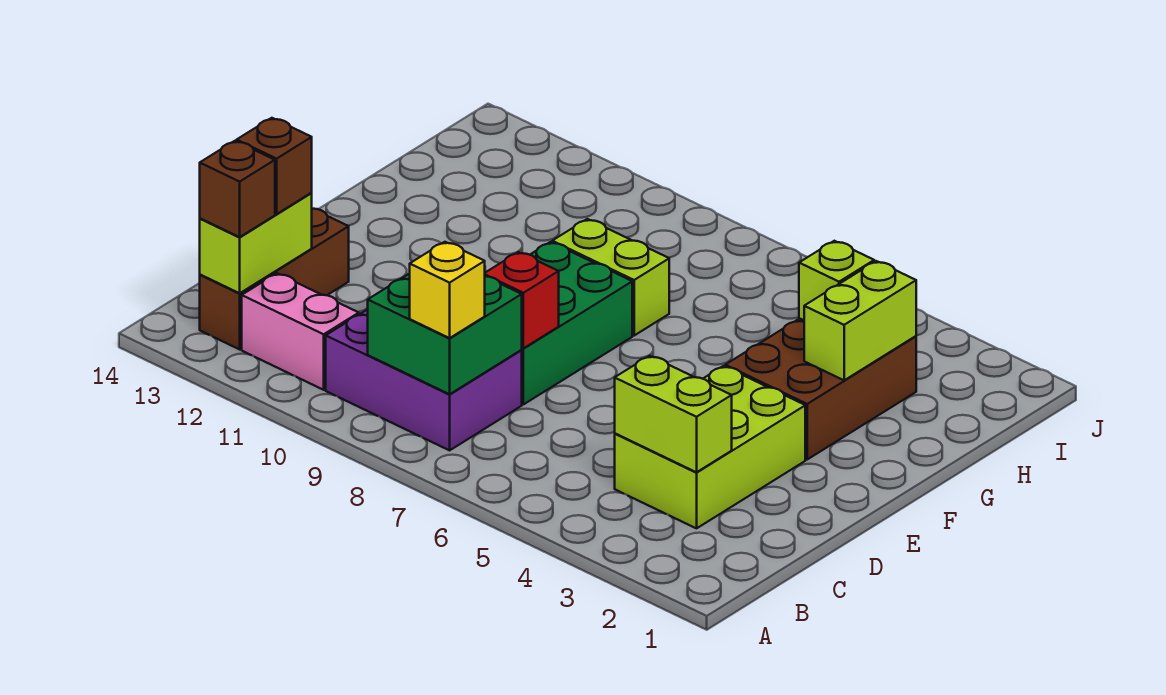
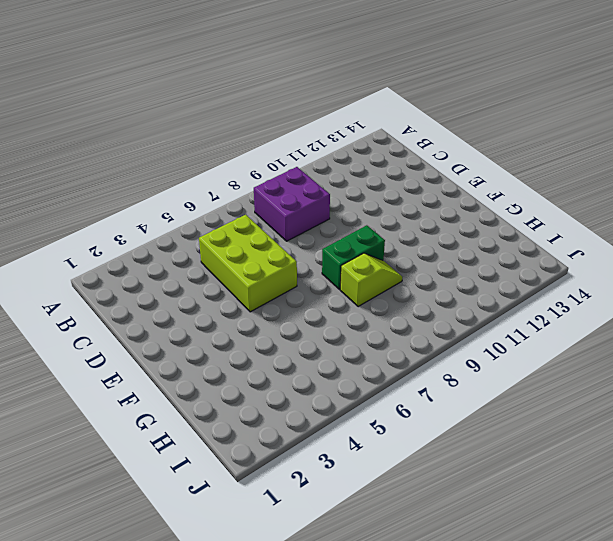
purple brick B8:C9 level 1 -> purple brick B8:C10 level 1
lime brick C5:E6 level 1 -> lime brick C3:E4 level 1
green brick F8:F9 level 1 -> green brick D8:F9 level 1
lime slope G8:G9 level 1 top 8 -> lime brick G8:G9 level 1
none -> pink brick B11:B12 level 1
none -> brown brick B13:D13 level 1
none -> brown brick F3:H4 level 1

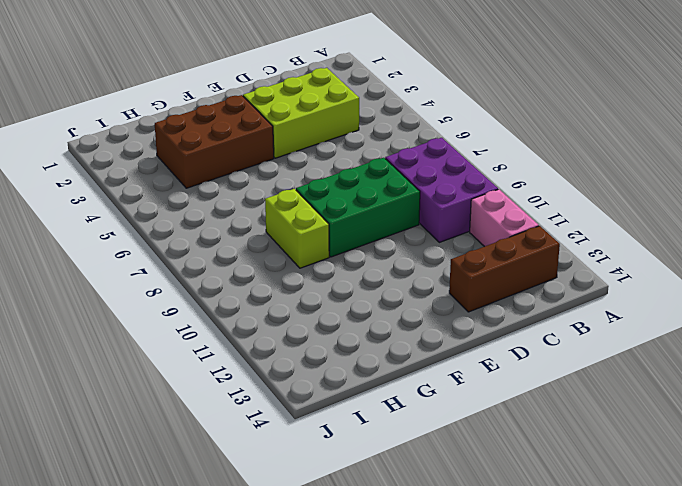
none -> green brick B8:C9 level 2
none -> lime brick B13:C13 level 2
none -> lime brick C3:C4 level 2

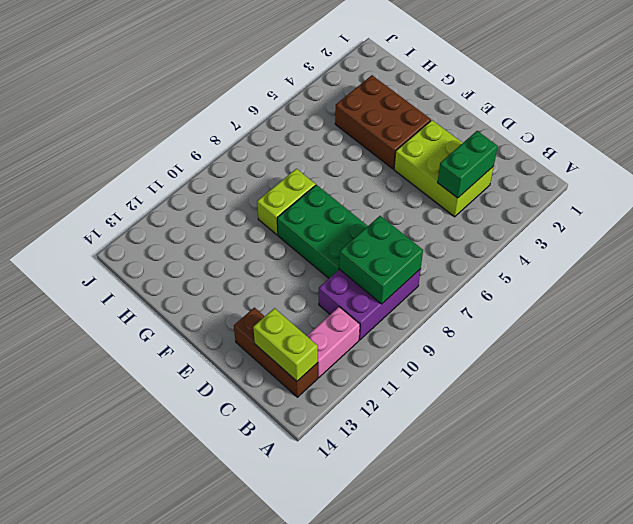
green brick C3:C4 level 2 -> lime brick C3:C4 level 2
none -> red brick D8 level 2
none -> lime brick G3:H3 level 2
none -> lime brick H4 level 2

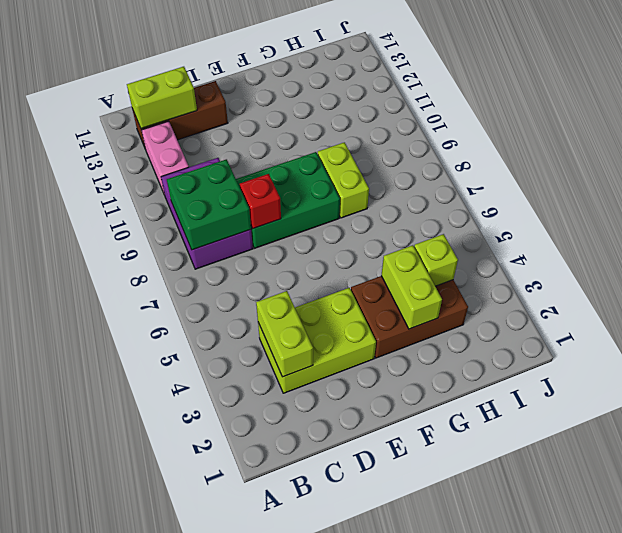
lime brick G3:G4 level 2 -> lime brick G3:H3 level 2
none -> yellow brick B8 level 3
none -> brown brick B13 level 3
none -> brown brick C13 level 3

